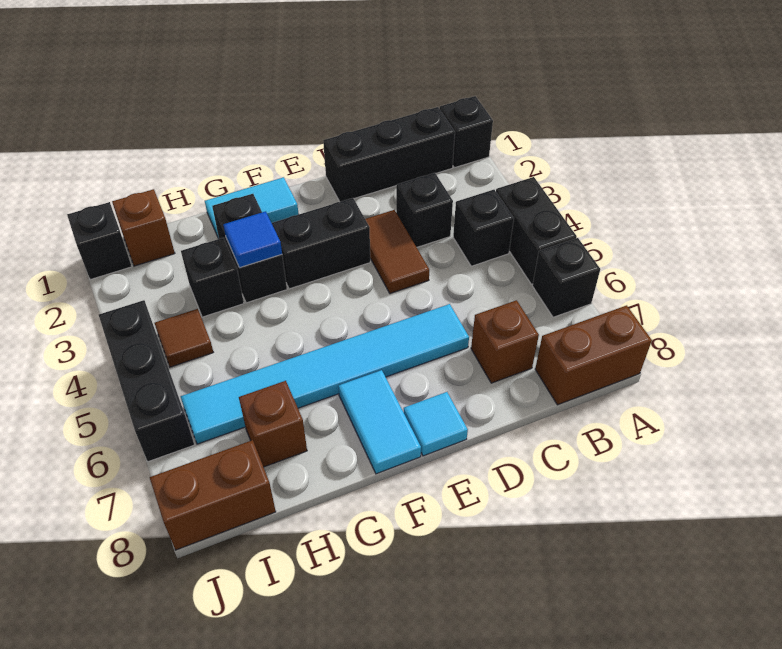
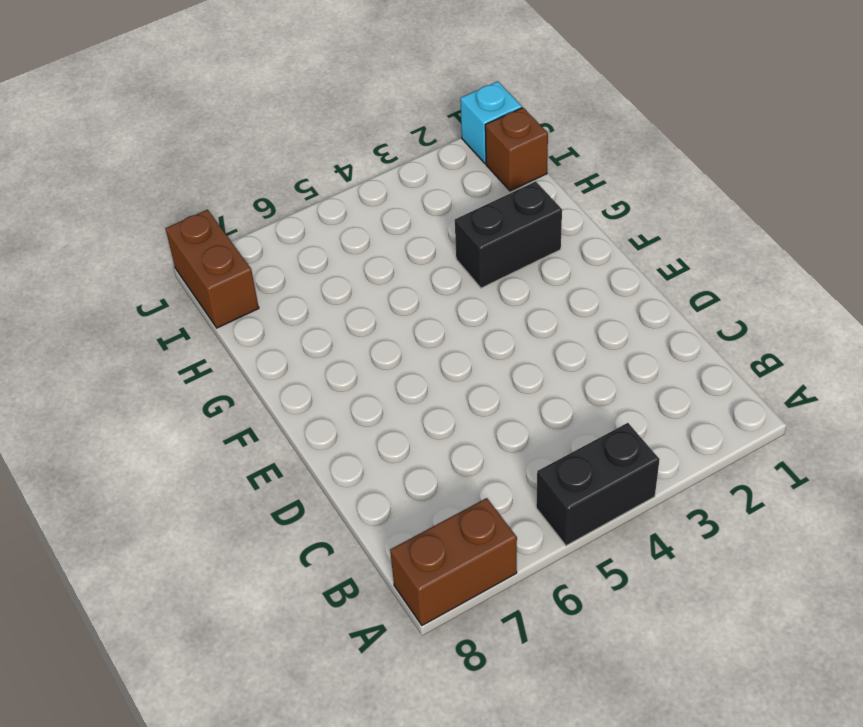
brown brick A7:A8 level 1 -> brown brick A8:B8 level 1
cyan brick J1 level 1 -> black brick J1 level 1
none -> black brick A1 level 1
none -> black brick A6 level 1
none -> black brick B1:D1 level 1

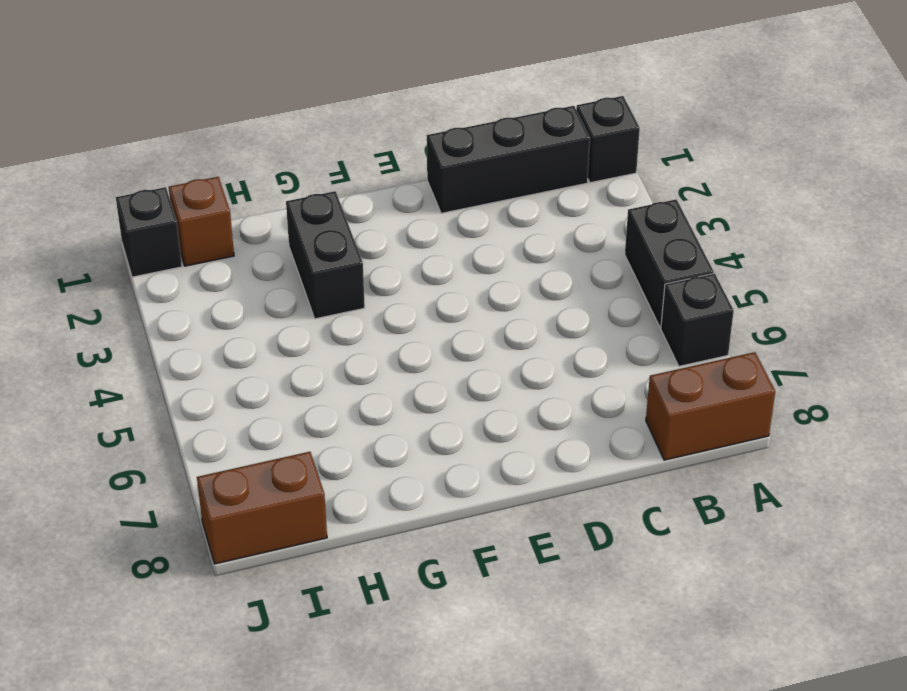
none -> black brick B4 level 1
none -> black brick C3 level 1
none -> brown brick C7 level 1

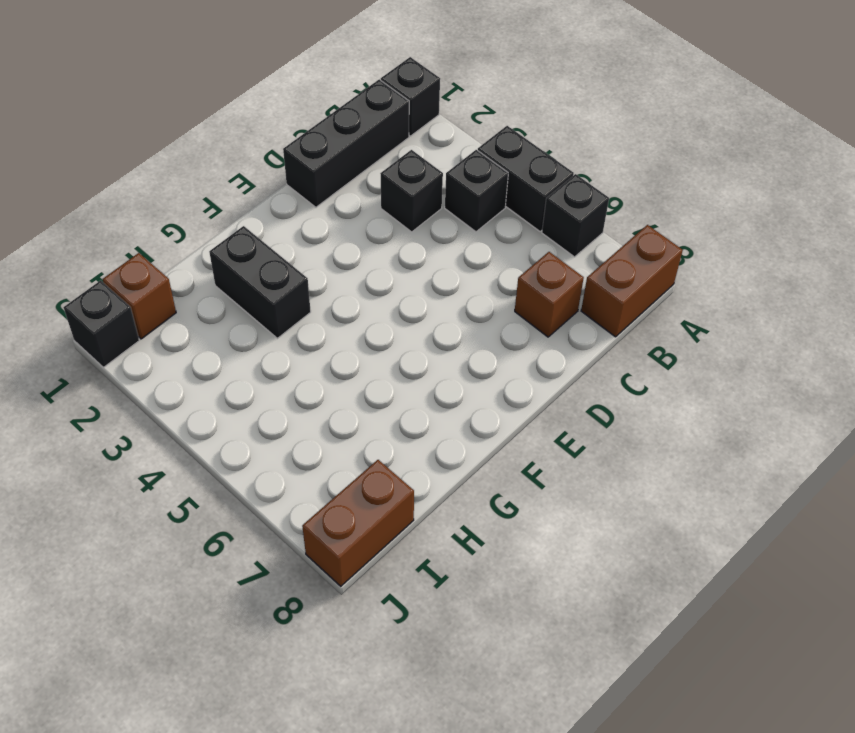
none -> brown tile D3:D4 level 1
none -> cyan tile D6:I6 level 1
none -> black brick E3:F3 level 1

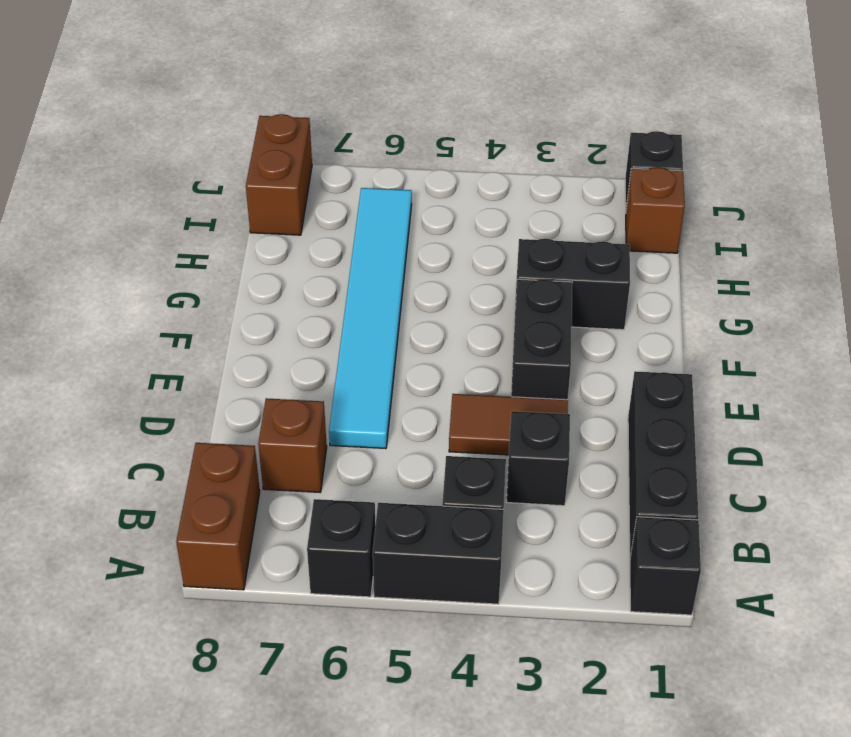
none -> cyan tile E8 level 1
none -> cyan tile F1:G1 level 1
none -> cyan tile F7:F8 level 1

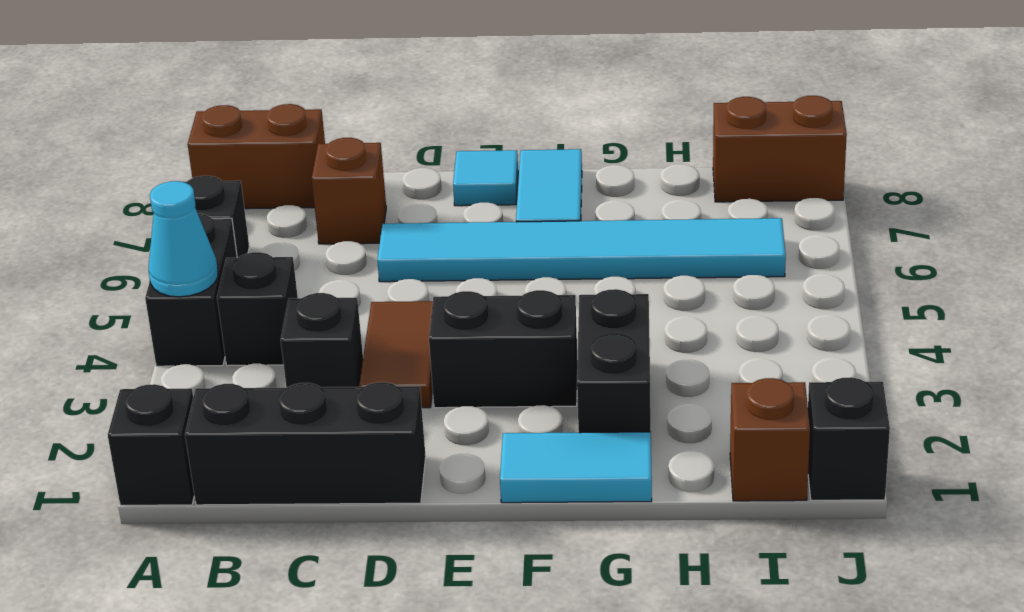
cyan cone A4 level 2 -> none
none -> black brick H3 level 1
none -> brown brick H7 level 1
none -> brown tile I4 level 1

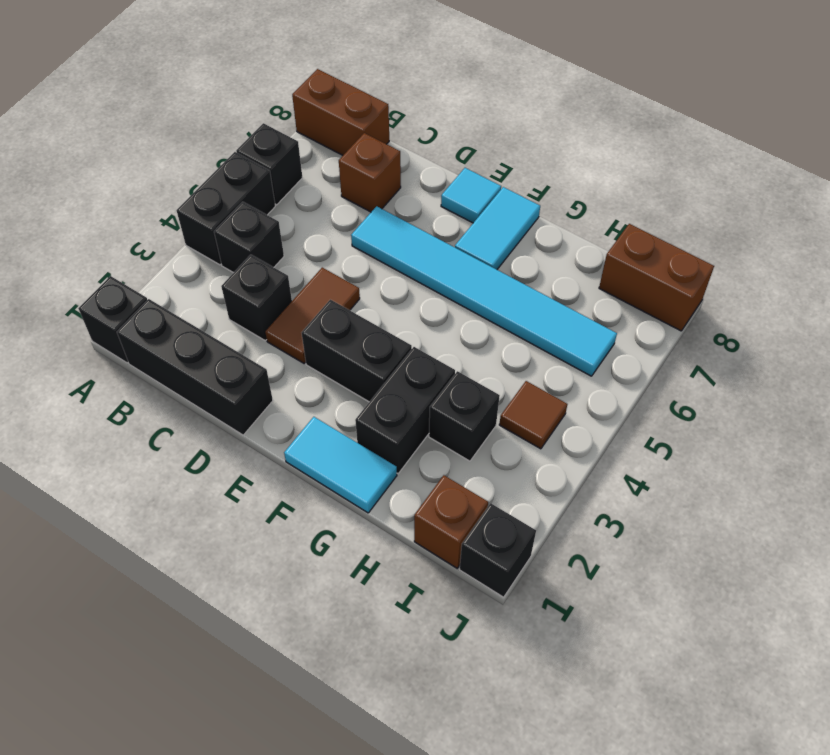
none -> brown brick H7 level 1
none -> black brick J4:J6 level 1
none -> blue tile G3 level 2

